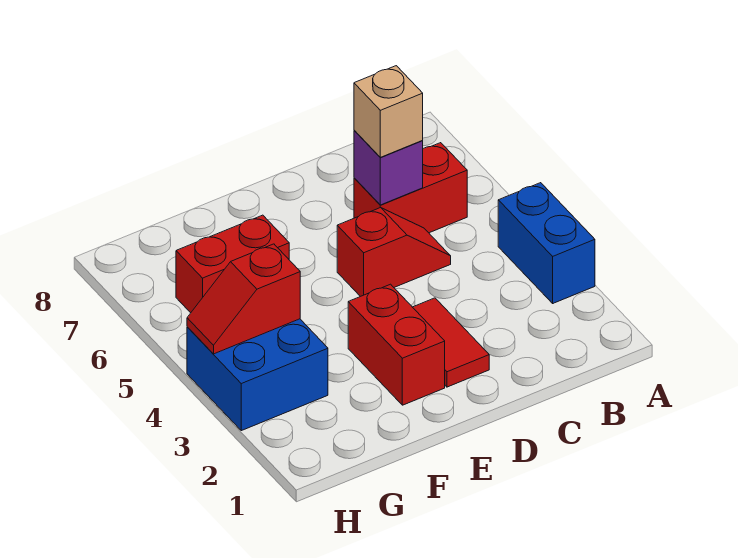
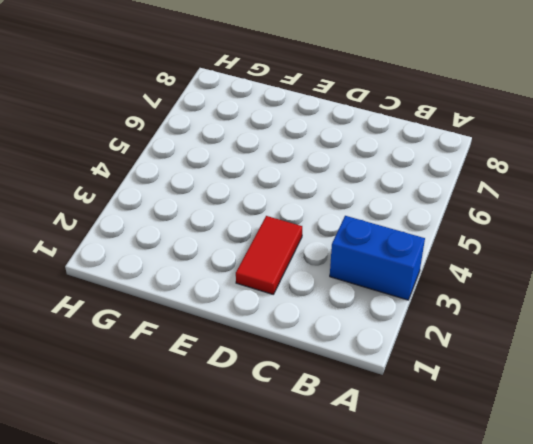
blue brick A3:B3 level 1 -> blue brick A3:A4 level 1
none -> red brick B6:C6 level 1
none -> red slope C5:D5 level 1 top D

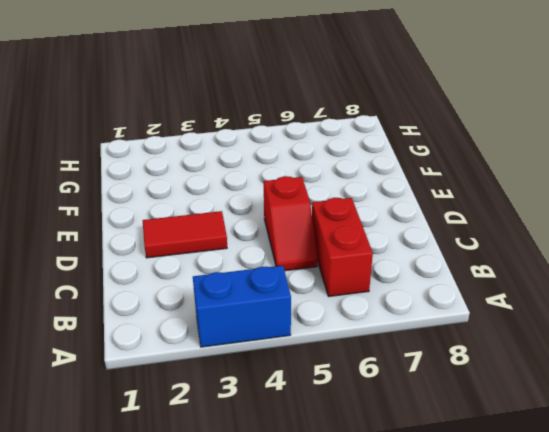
none -> red brick E2:E3 level 1
none -> red brick F6:G6 level 1

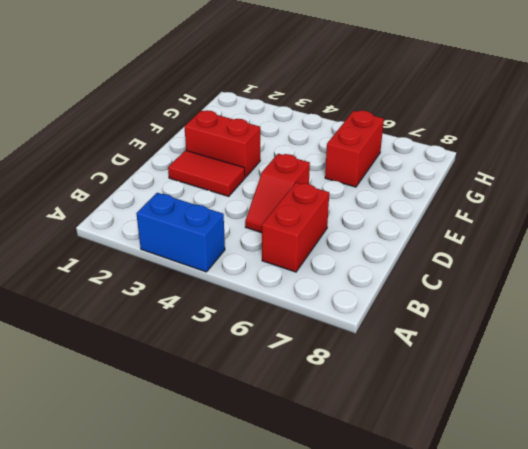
none -> blue brick G3:H4 level 1
none -> purple brick C6 level 2

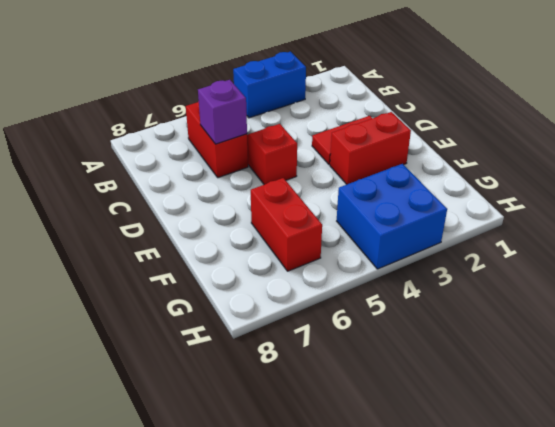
none -> red slope G4:H4 level 2 top G
none -> tan brick C6 level 3

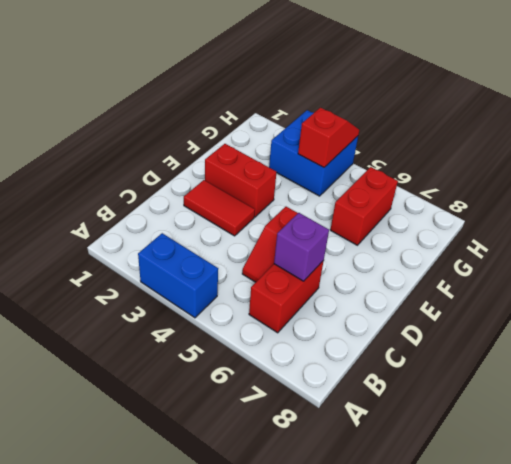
none -> tan brick C6 level 3

